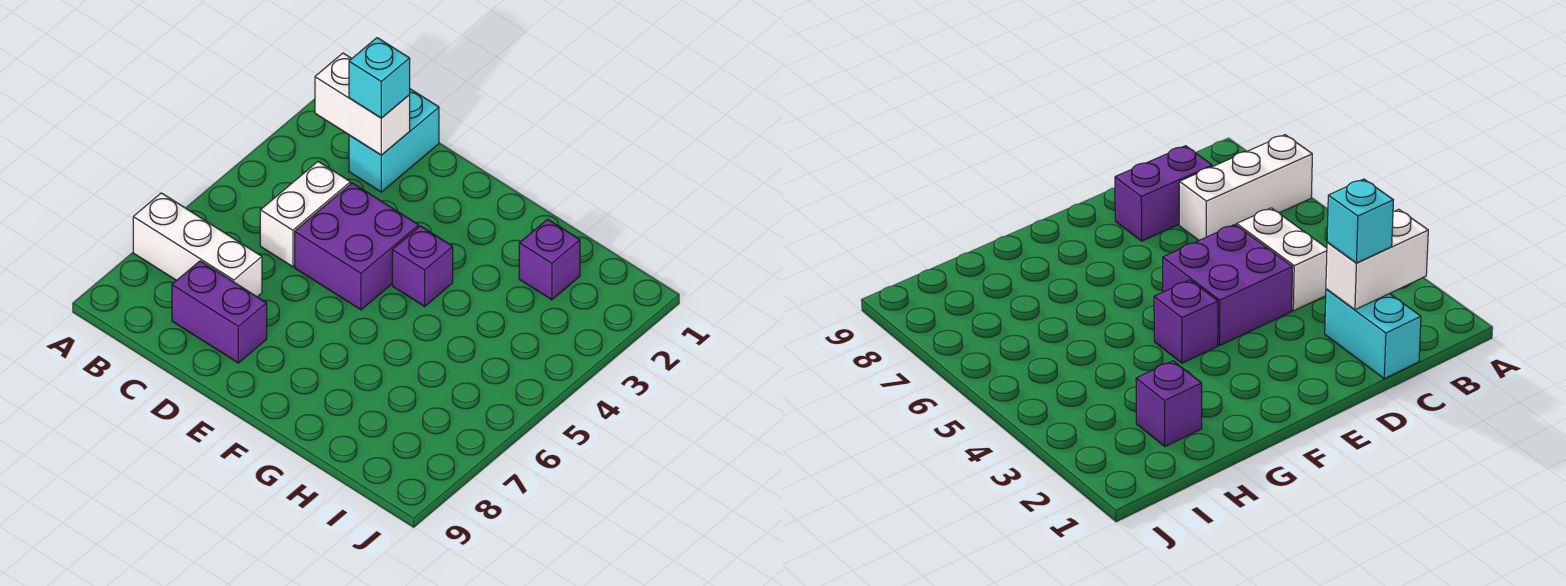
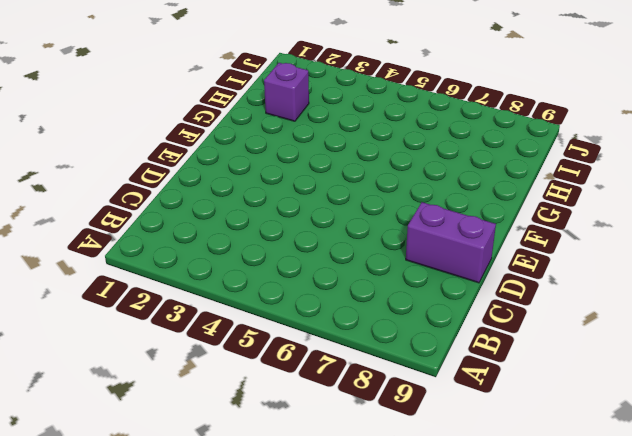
purple brick D8:D9 level 1 -> purple brick C8:D8 level 1
none -> white brick A7:C7 level 1
none -> cyan brick C1:C2 level 1

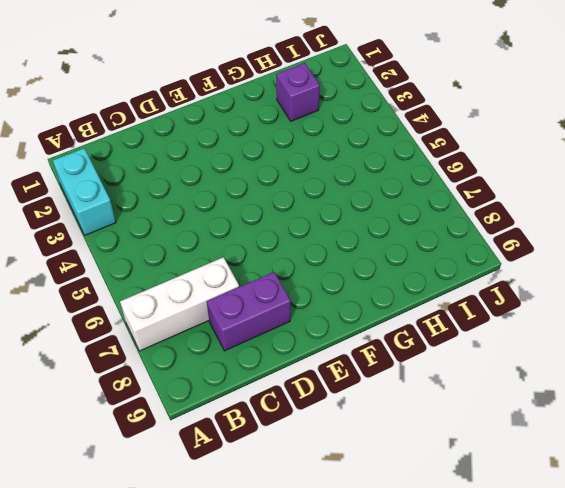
cyan brick A2:A3 level 1 -> cyan brick C1:C2 level 1
none -> white brick C4:C5 level 1
none -> purple brick D4:E5 level 1

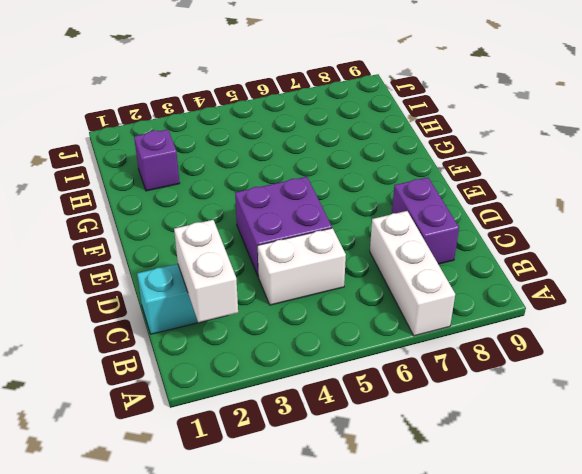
none -> purple brick F4 level 1
none -> cyan brick C2 level 3

